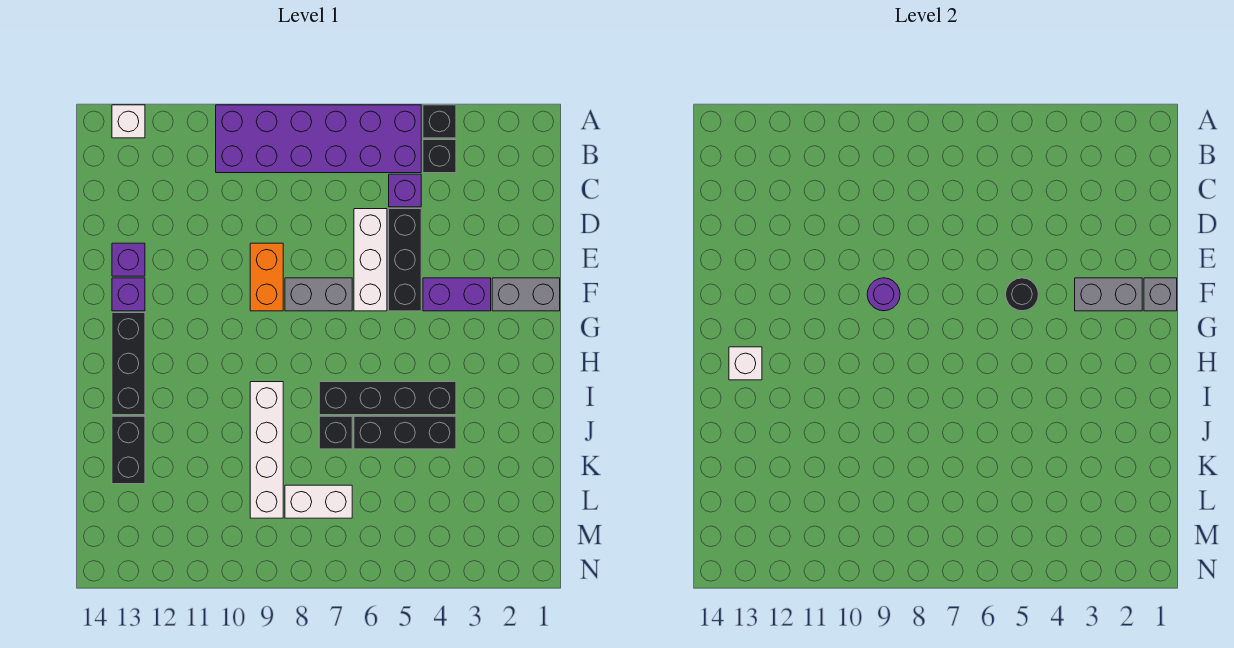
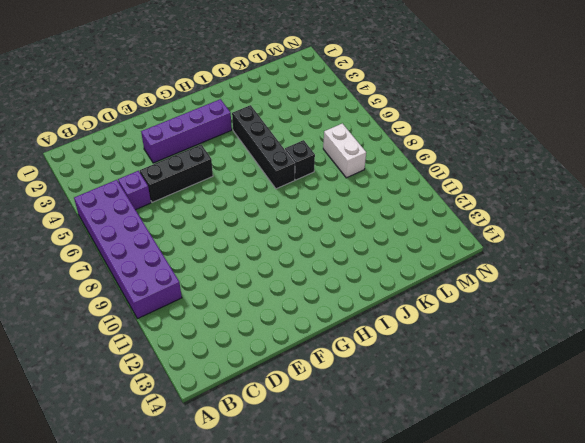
purple brick E3:H3 level 1 -> purple brick F3:F4 level 1
none -> black brick A4 level 1
none -> white brick A13 level 1
none -> black brick B4 level 1

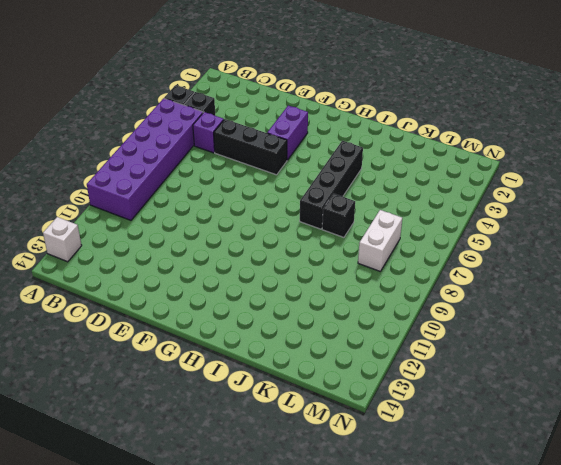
none -> white brick D6:F6 level 1
none -> orange brick E9:F9 level 1
none -> purple brick E13 level 1

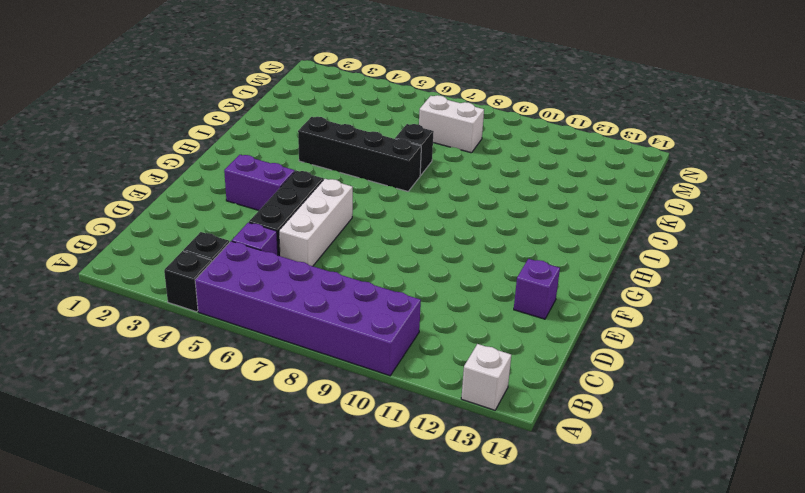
none -> orange brick E9:F9 level 1
none -> grey brick F1:F2 level 1
none -> grey brick F7:F8 level 1

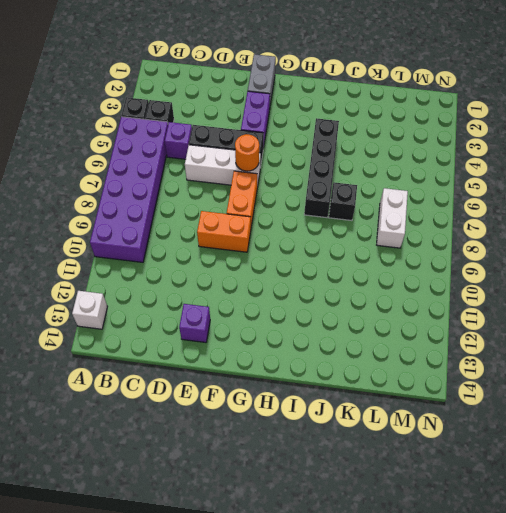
orange round brick F6 level 2 -> none
orange brick F7:F8 level 1 -> grey brick F7:F8 level 1
none -> purple brick F13 level 1
none -> black brick G13:I13 level 1
none -> white brick I9:L9 level 1

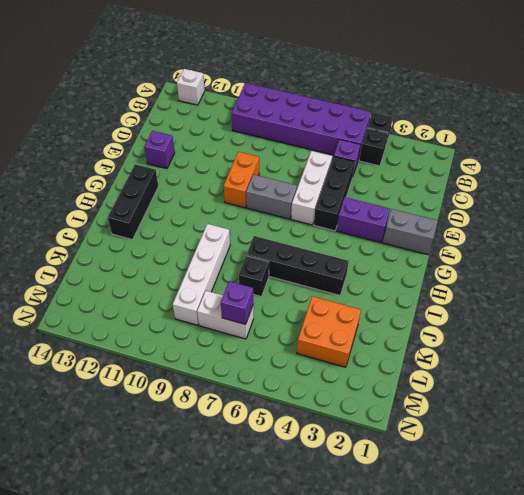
orange brick K3:L4 level 1 -> none
purple brick L7 level 2 -> purple brick F13 level 1
none -> black brick J4:J6 level 1
none -> black brick J13:K13 level 1
none -> grey brick F1 level 2

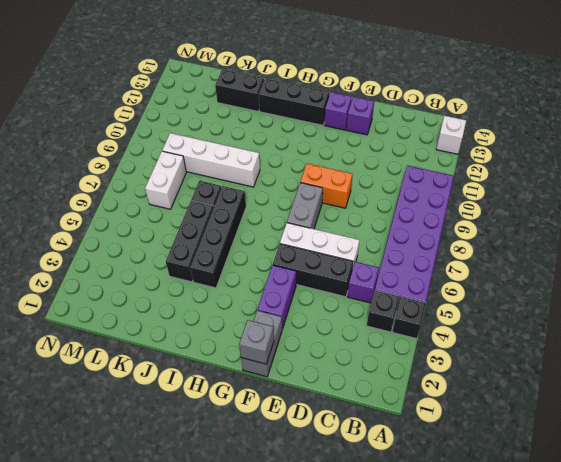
none -> grey brick F2:F3 level 2
none -> black round brick F5 level 2
none -> purple round brick F9 level 2

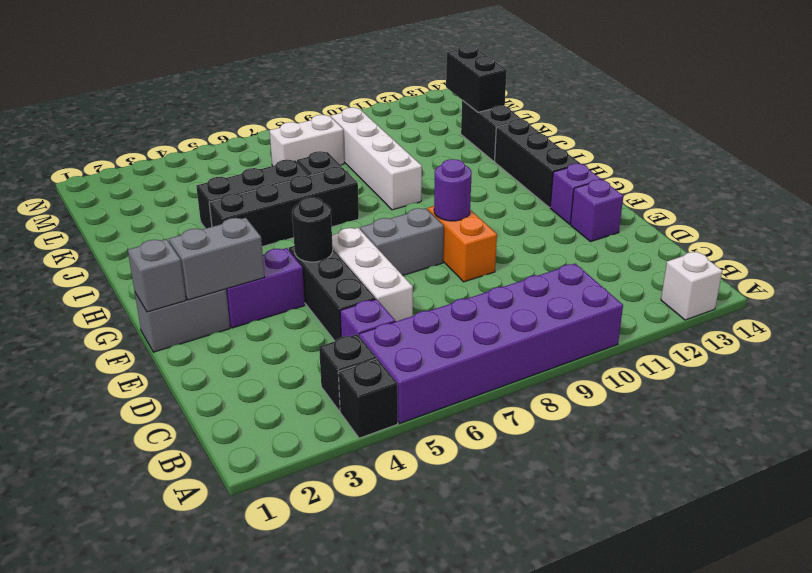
black brick K13:L13 level 2 -> none
none -> white brick H13 level 2

